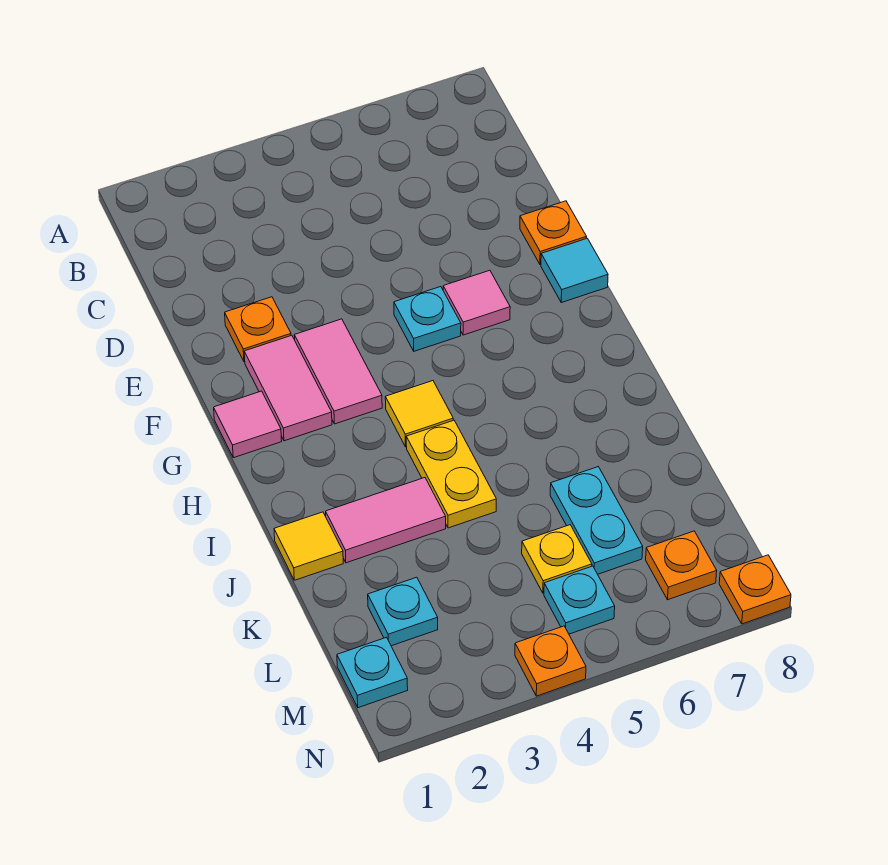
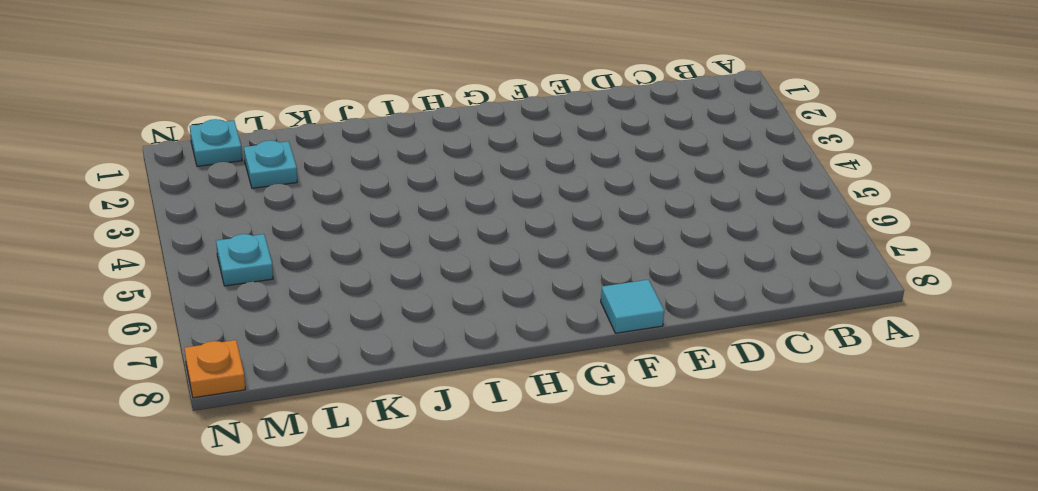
none -> orange plate E2 level 1
none -> orange plate E8 level 1
none -> pink tile F2:G2 level 1

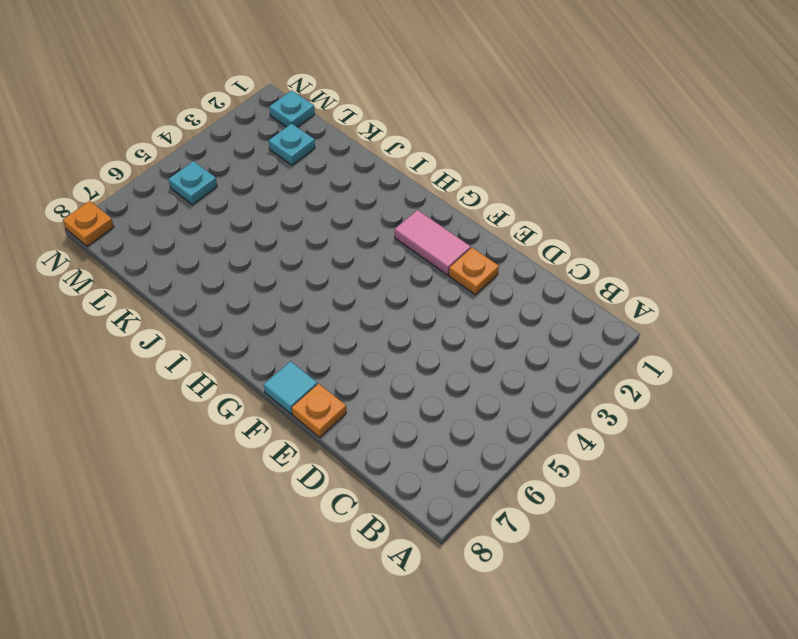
none -> pink tile F3:G3 level 1
none -> cyan plate F5 level 1
none -> pink tile F6 level 1

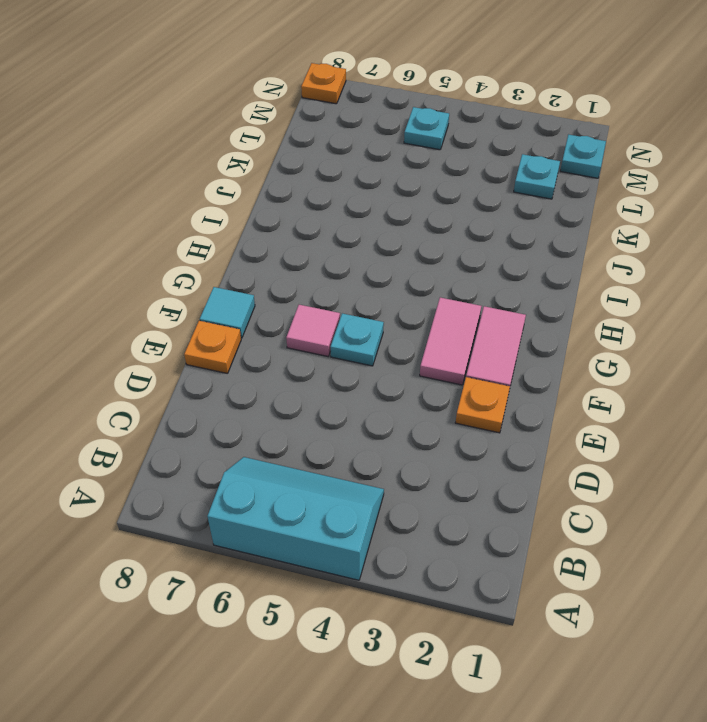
cyan slope A4:B6 level 1 top A -> none
none -> pink tile G1 level 1
none -> yellow tile H4 level 1
none -> yellow plate I4:J4 level 1

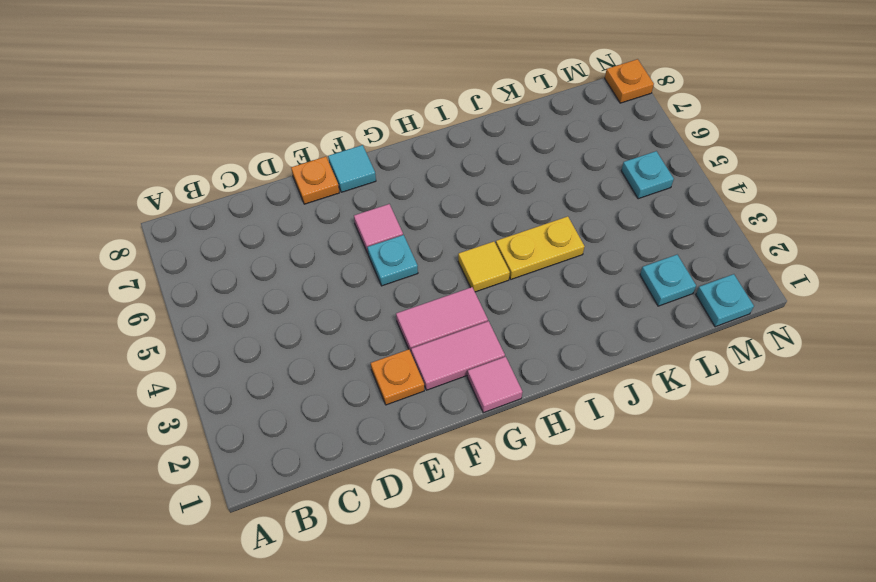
none -> yellow tile J1 level 1
none -> pink tile J2:J3 level 1
none -> cyan plate K6:L6 level 1

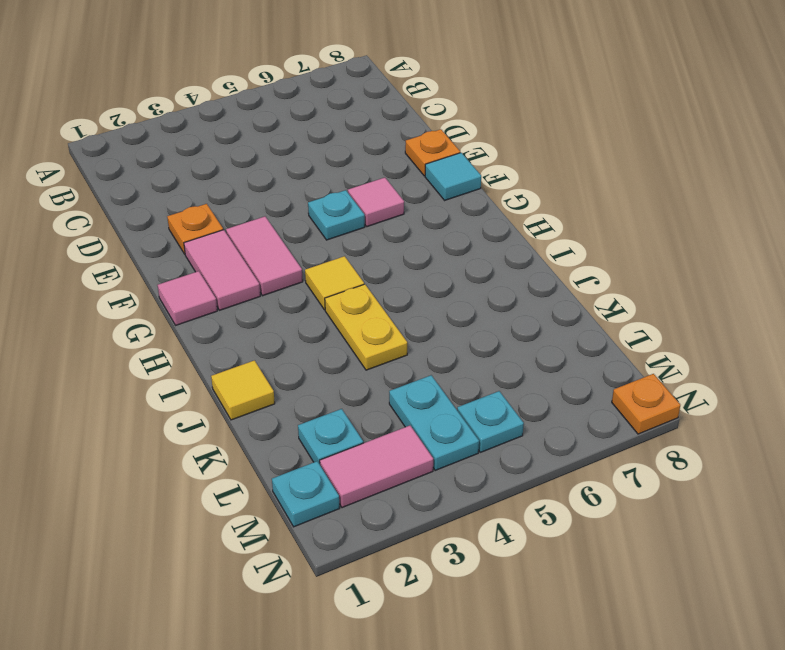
cyan plate L4:M4 level 1 -> cyan plate K6:L6 level 1
pink tile M2:M3 level 1 -> pink tile J2:J3 level 1
none -> yellow plate L5 level 1
none -> orange plate M7 level 1
none -> orange plate N4 level 1

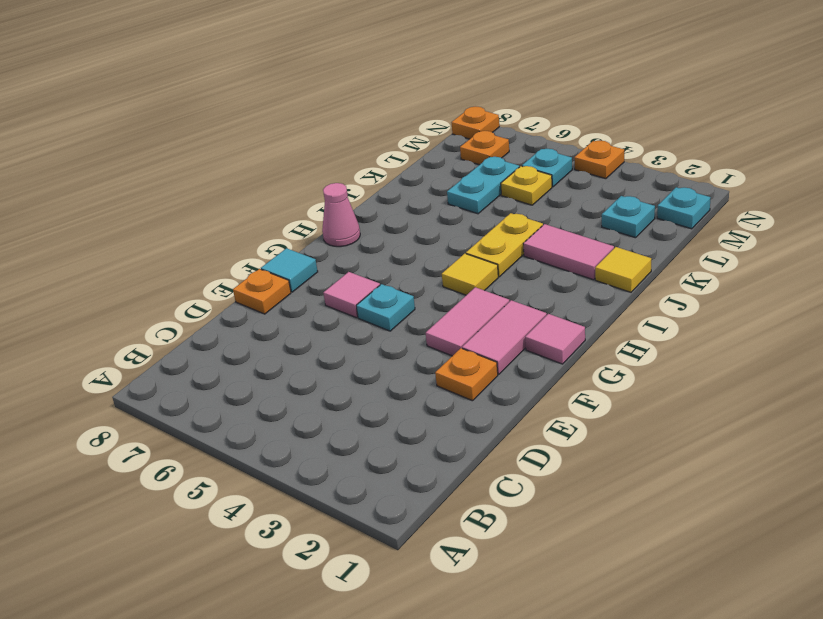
pink cone H8 level 1 -> none

